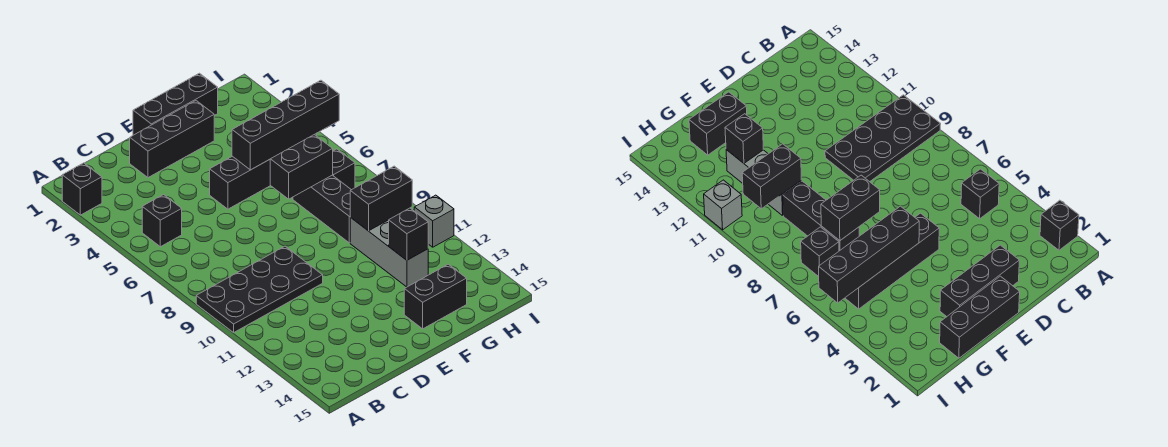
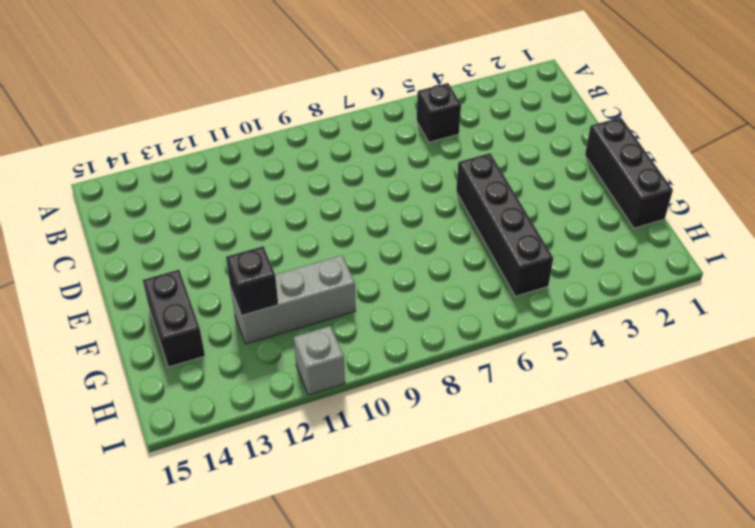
none -> black brick A2 level 1
none -> black plate A9:D10 level 1
none -> black brick D2:F2 level 1

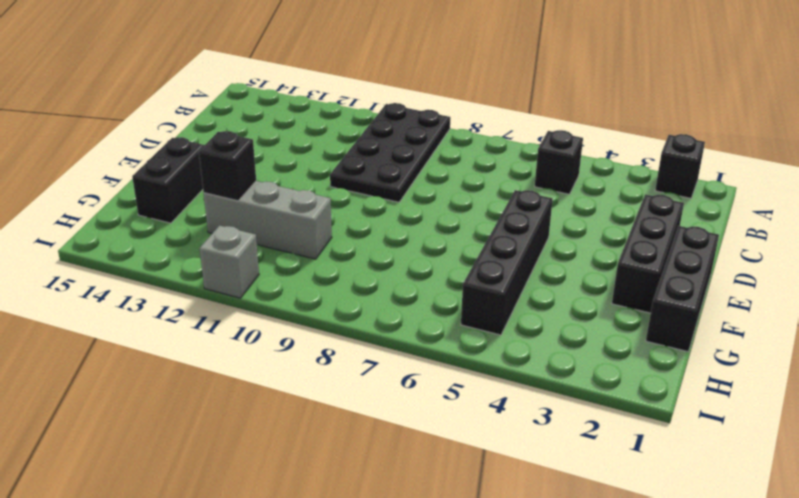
none -> black brick G7:G9 level 1
none -> black brick H7 level 1
none -> black brick F5:I5 level 2

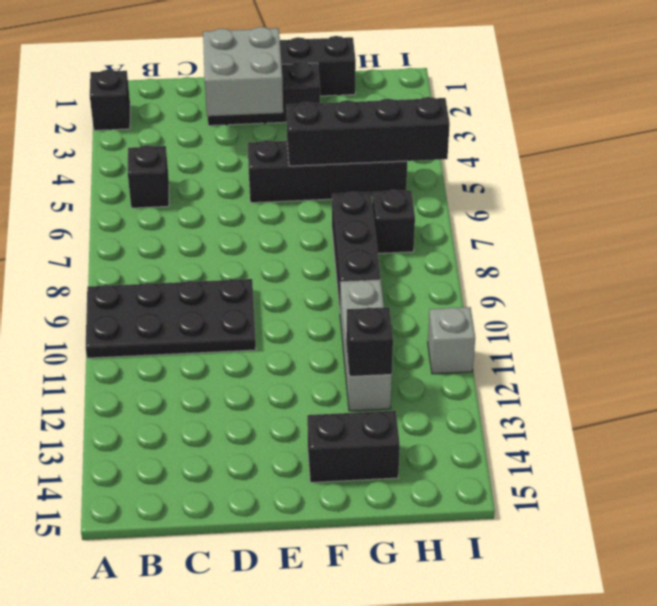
grey brick D2:E3 level 2 -> none
none -> black brick F7:G7 level 2
none -> black brick G10:H10 level 2

